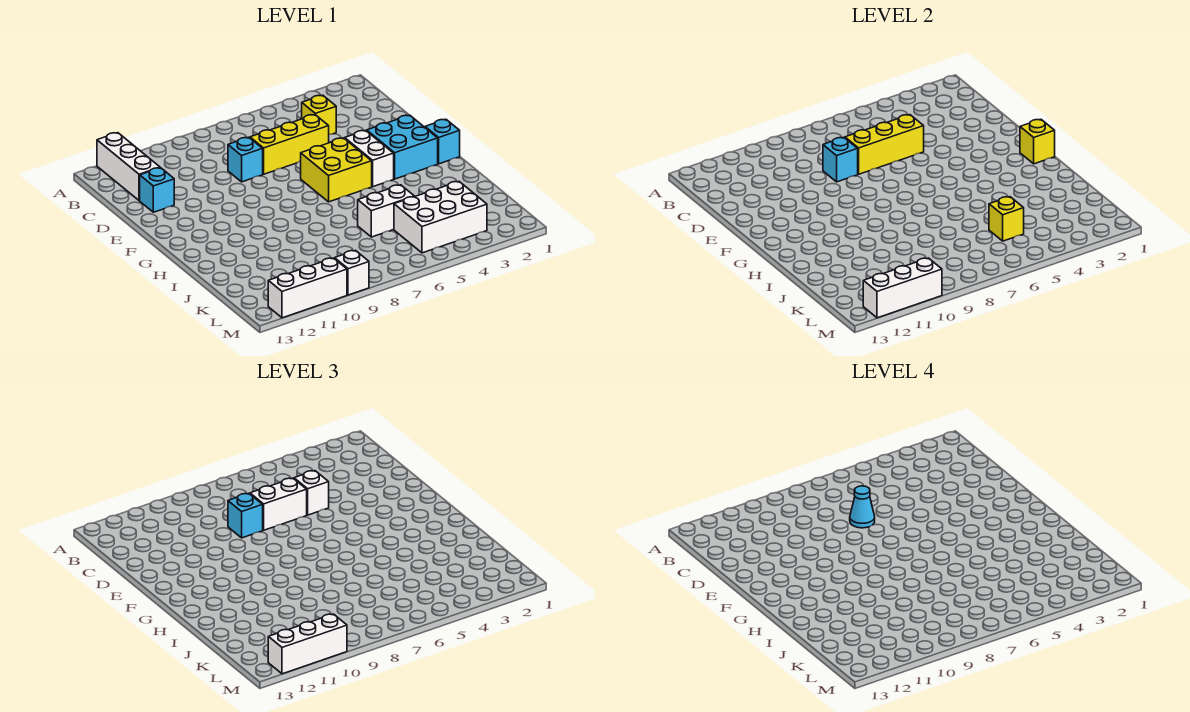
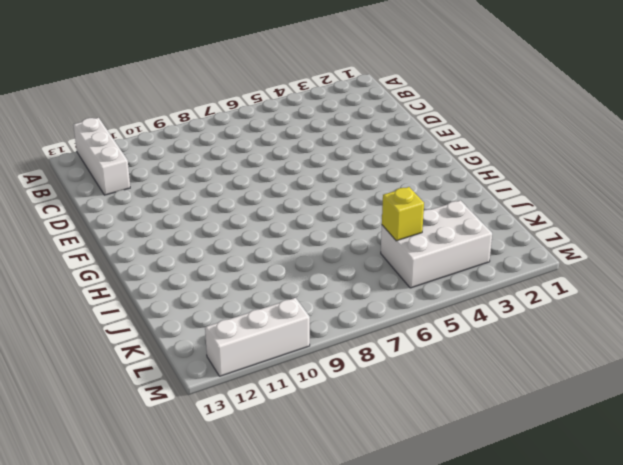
none -> yellow brick C4 level 1
none -> yellow brick D5:D7 level 1
none -> cyan brick D8 level 1

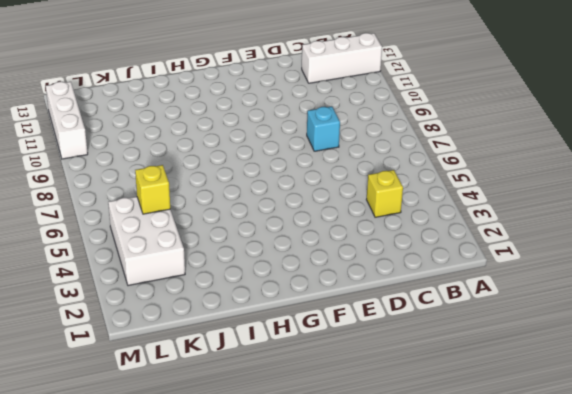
none -> yellow brick D5:D7 level 1
none -> cyan brick D12 level 1
none -> cyan brick F2:G3 level 1

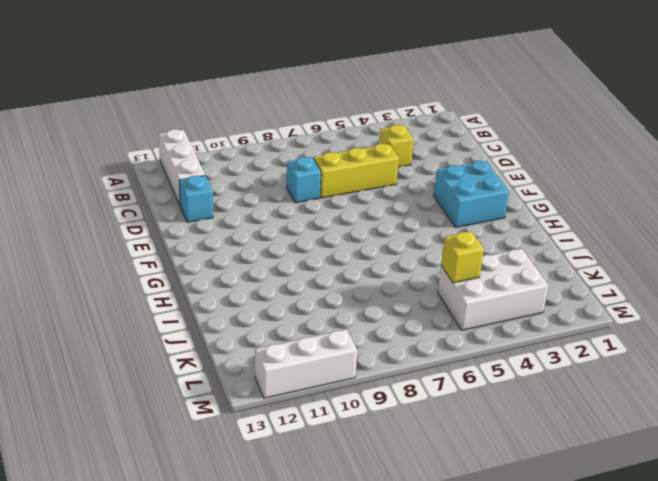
none -> white brick F4:G4 level 1
none -> yellow brick F5:G6 level 1
none -> cyan brick G1 level 1

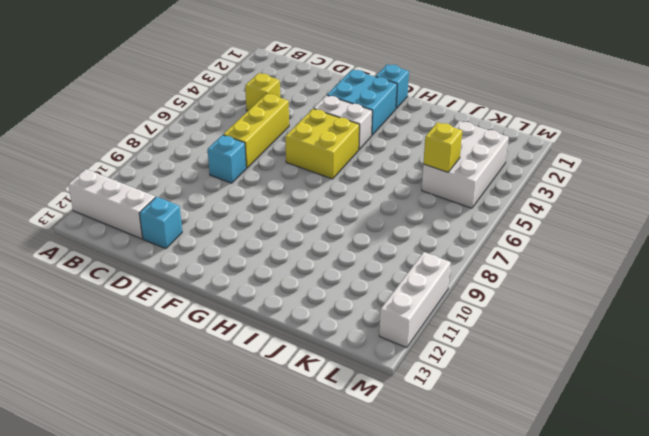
none -> white brick J5:J6 level 1
none -> white brick M9 level 1
none -> yellow brick D5:D7 level 2

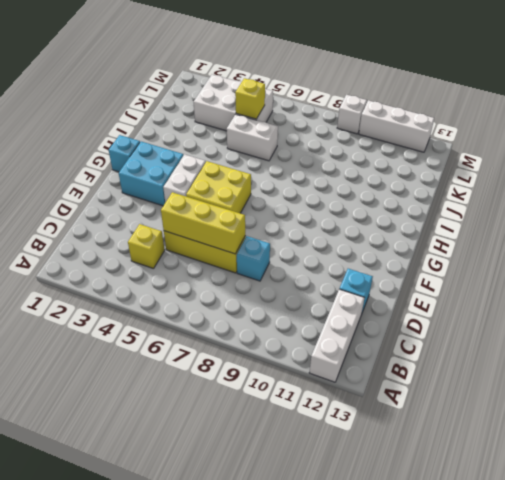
none -> cyan brick D8 level 2
none -> yellow brick G1 level 2
none -> white brick M10:M12 level 2

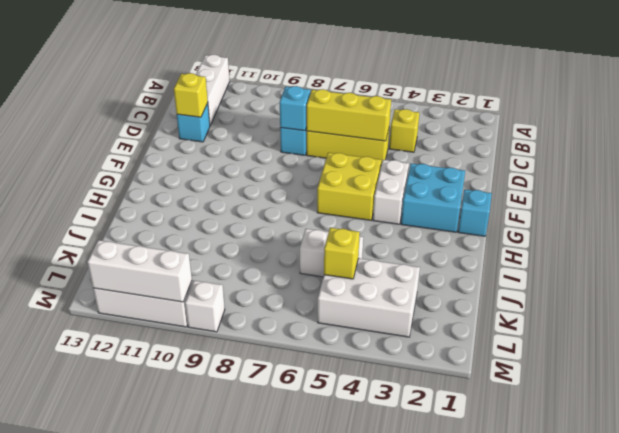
yellow brick D12 level 2 -> yellow brick G1 level 2
none -> white brick D5 level 3
none -> white brick D6:D7 level 3
none -> cyan brick D8 level 3

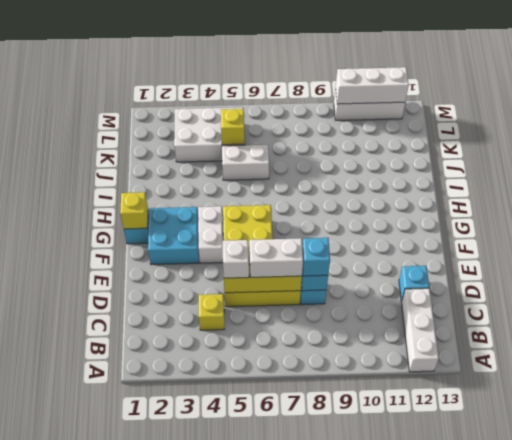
none -> white brick M9 level 1
none -> white brick M10:M12 level 3
none -> cyan cone D7 level 4

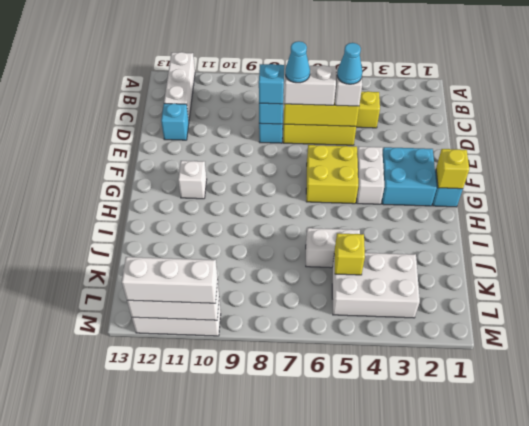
cyan cone D5 level 4 -> none
white brick G11 level 1 -> white brick M9 level 1

